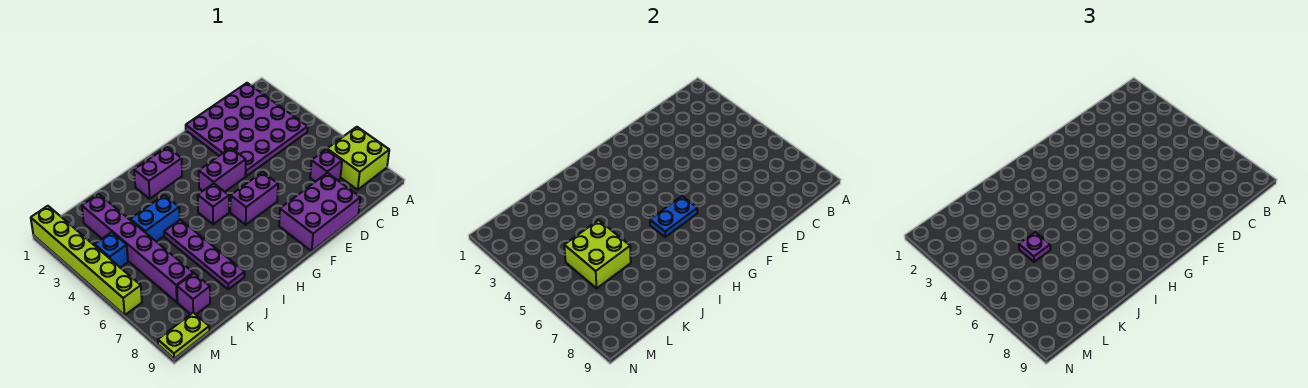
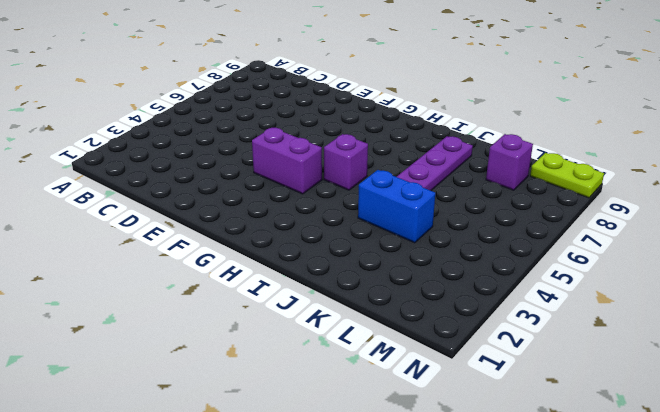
none -> lime brick A7:B8 level 1
none -> purple plate B1:E4 level 1
none -> purple brick C7 level 1

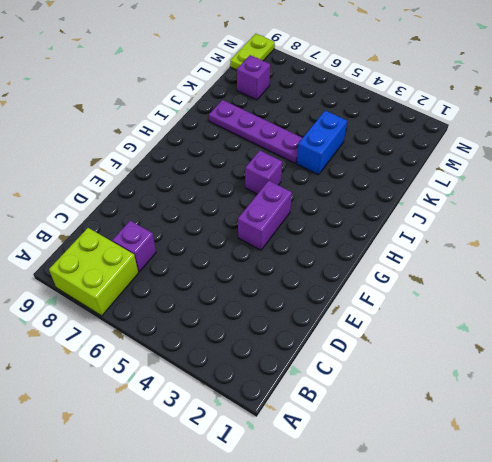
none -> purple plate B1:E4 level 1
none -> purple brick D8:F9 level 1
none -> purple brick F6:G6 level 1

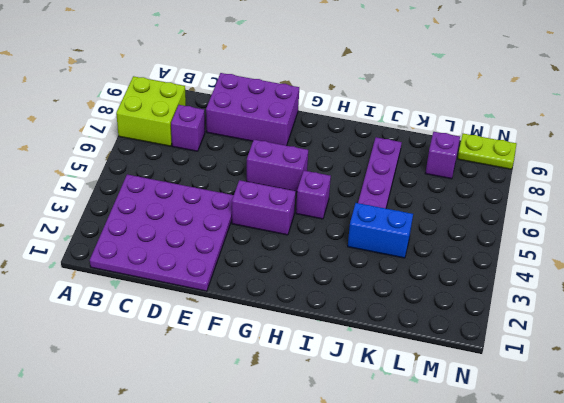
none -> purple brick H2:I2 level 1
none -> purple brick L2:L7 level 1
none -> blue brick M4 level 1

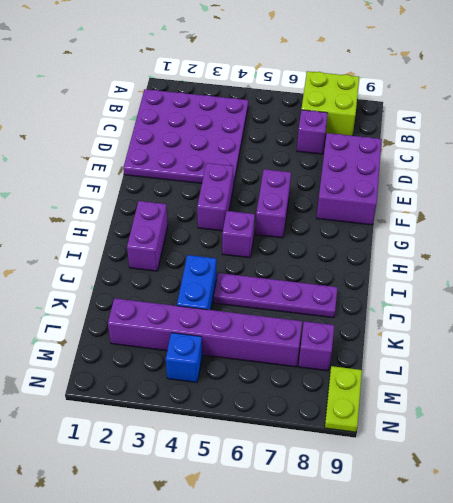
none -> lime brick N1:N6 level 1
none -> blue plate G6:H6 level 2
none -> lime brick K5:L6 level 2

